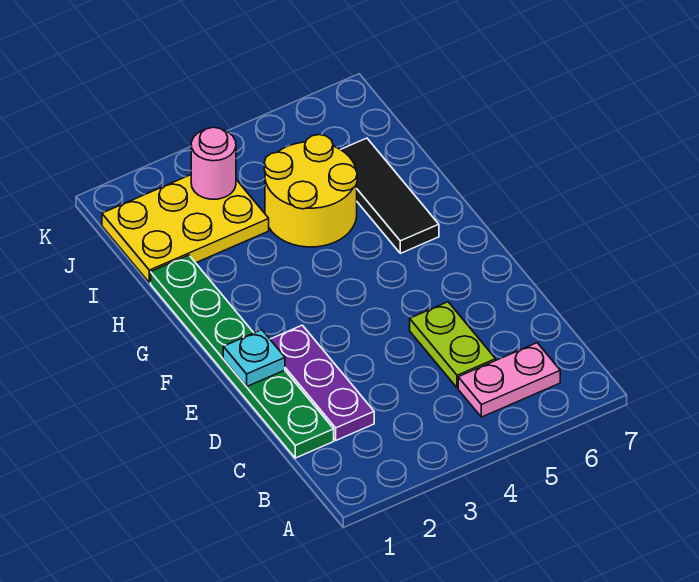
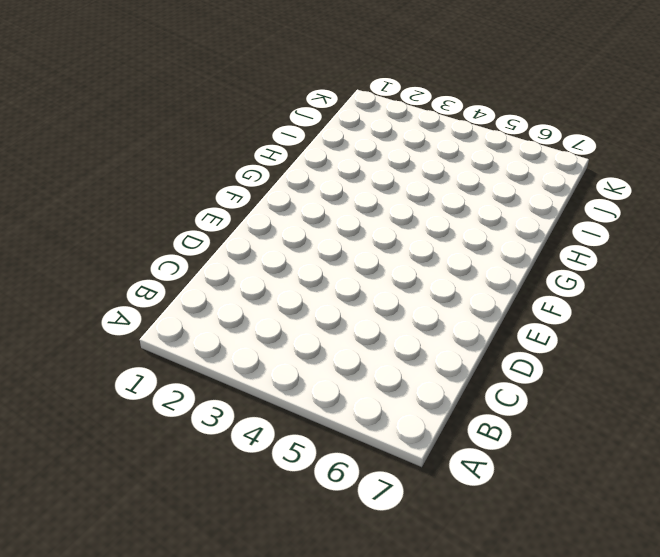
none -> pink plate B5:B6 level 1
none -> green plate C1:H1 level 1

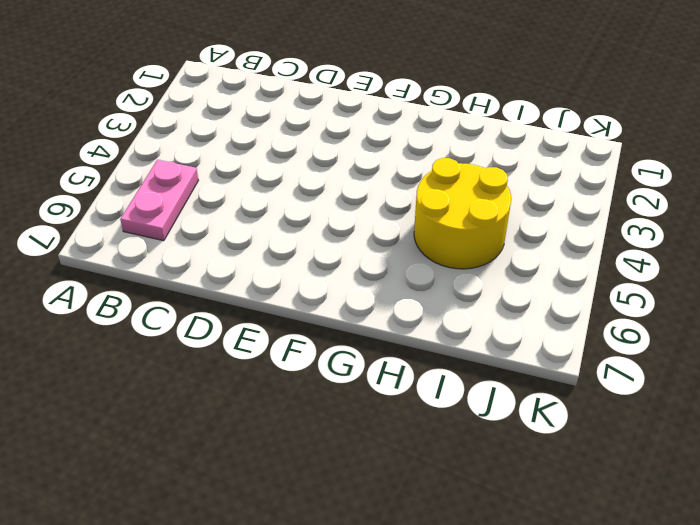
none -> green plate C1:H1 level 1
none -> purple plate C2:E2 level 1

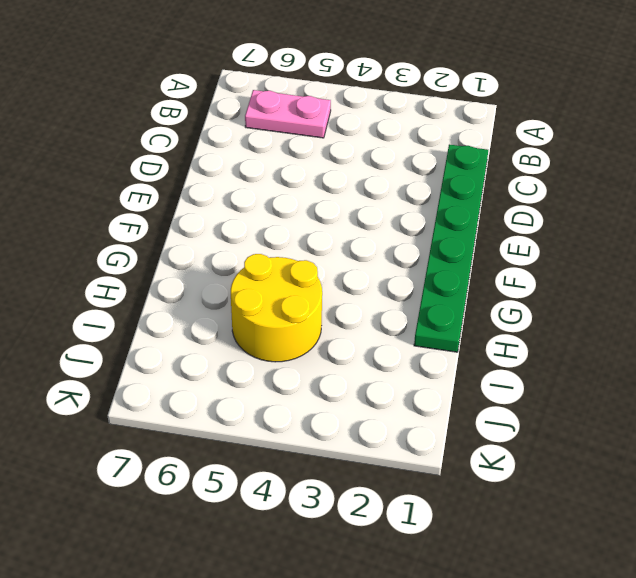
none -> purple plate C2:E2 level 1
none -> lime plate C5:D5 level 1

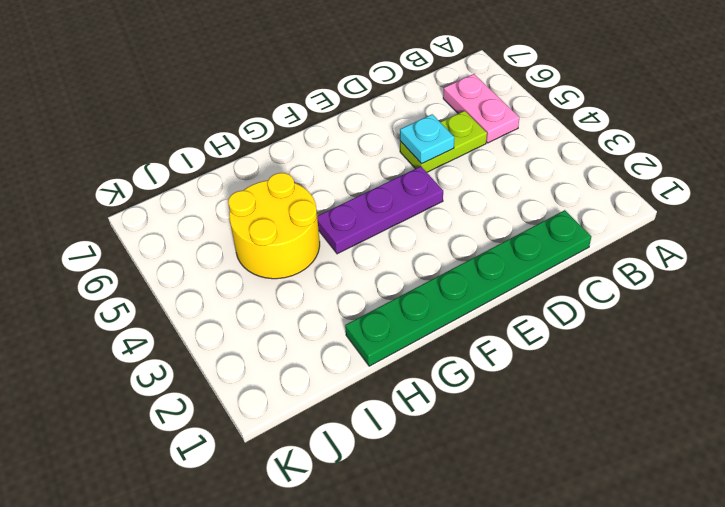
cyan plate D5 level 2 -> cyan plate E1 level 2
purple plate E4:G4 level 1 -> purple plate C2:E2 level 1
none -> black tile G6:I6 level 1
none -> yellow plate I1:J3 level 1

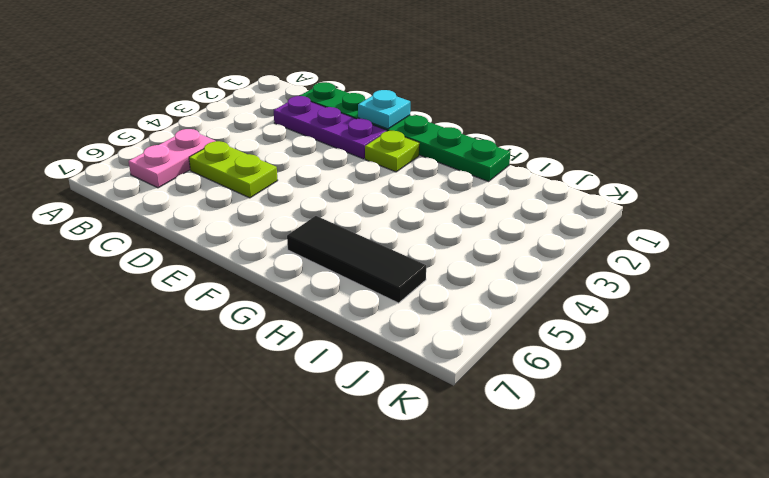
lime plate F2 level 1 -> none
none -> yellow round brick H4:I5 level 1
none -> yellow plate I1:J3 level 1

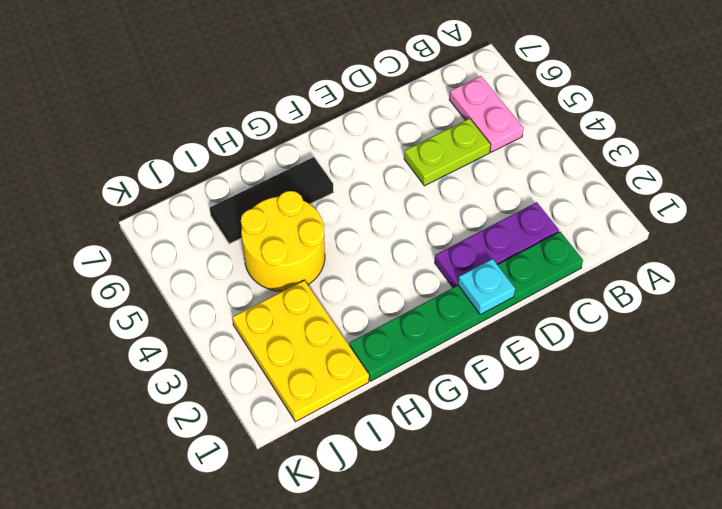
none -> pink round brick J3 level 2

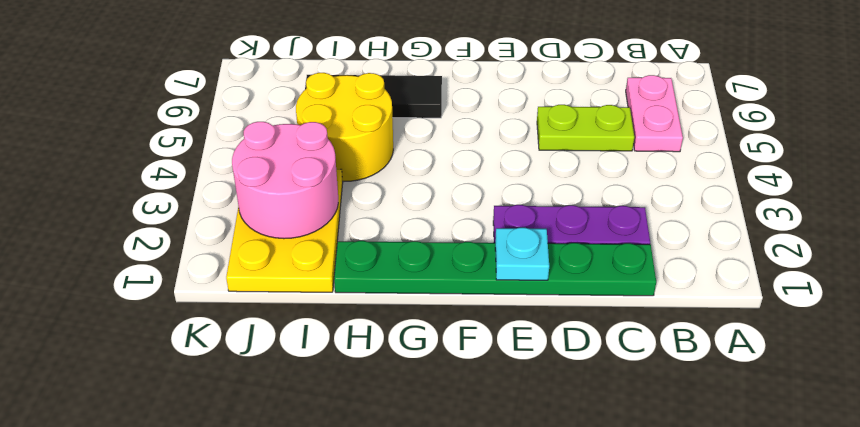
pink round brick I2:J3 level 2 -> pink round brick J3 level 2

